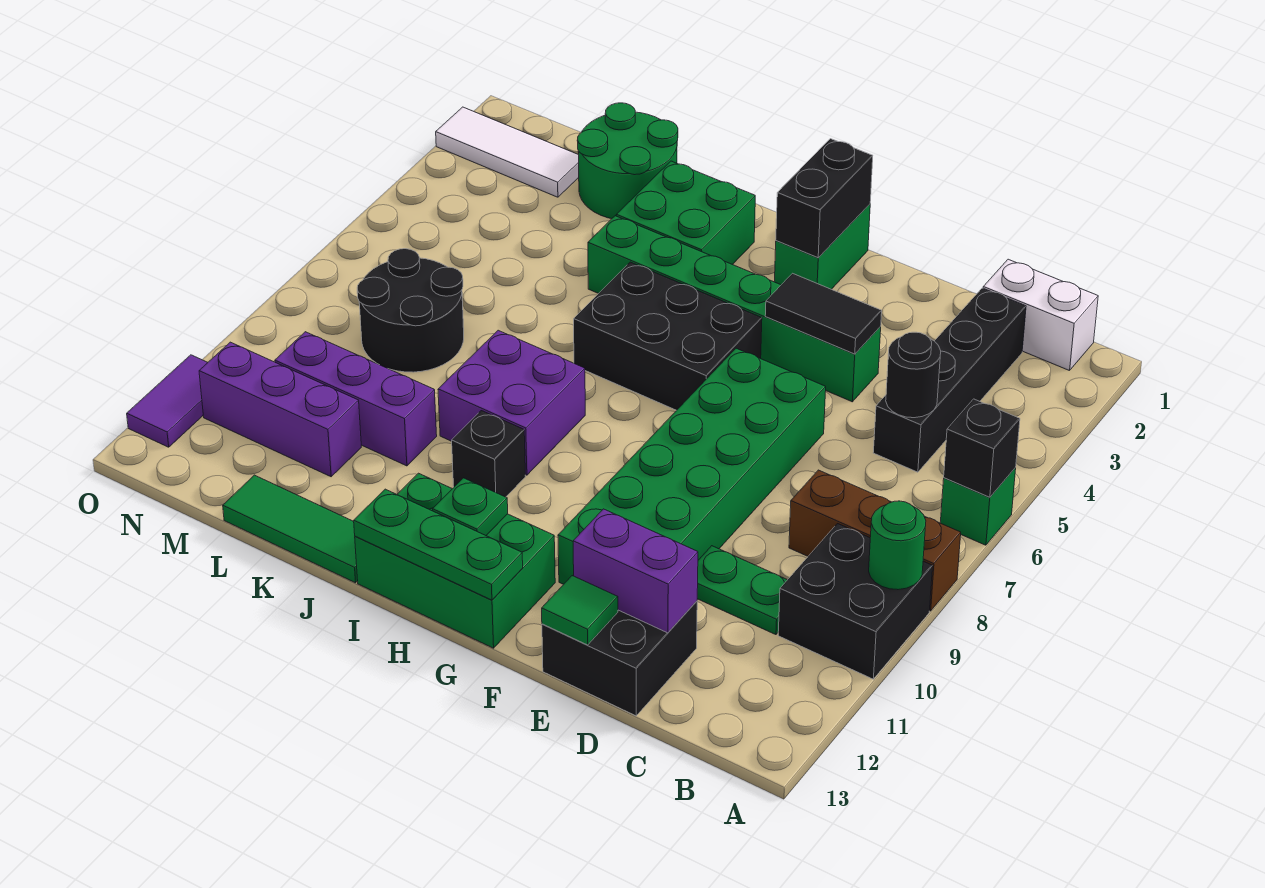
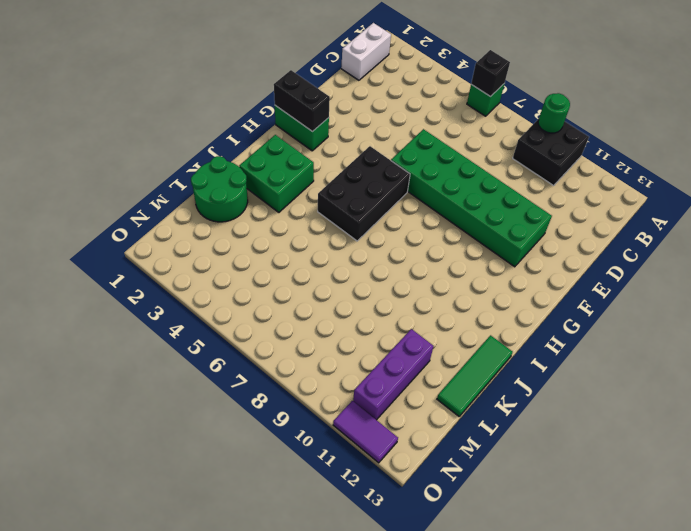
none -> brown brick A8:C8 level 1
none -> black brick C2:C5 level 1
none -> green plate C10:D10 level 1
none -> black brick D12:E13 level 1

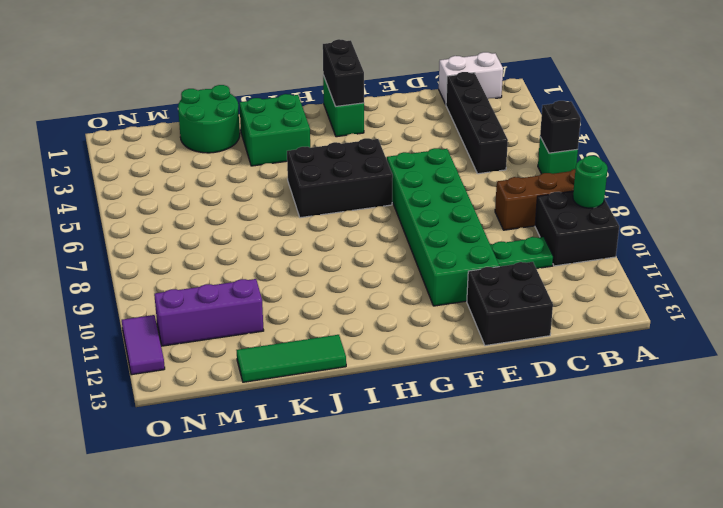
none -> green brick E4:J4 level 1
none -> green brick G12:I13 level 1
none -> purple brick I8:J9 level 1
none -> black brick I10 level 1

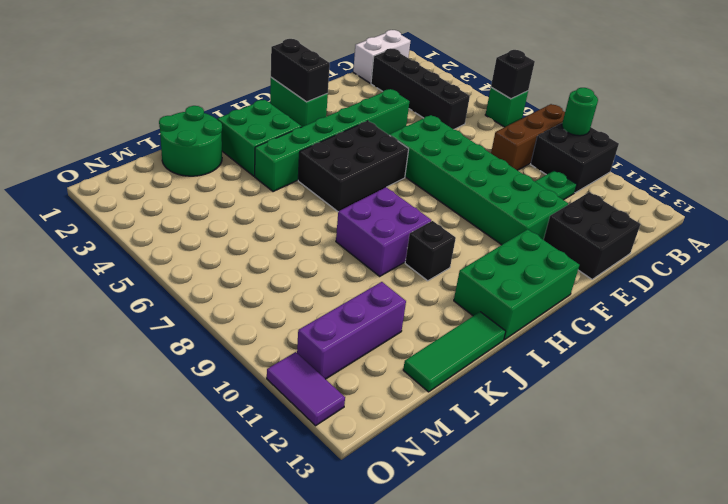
none -> purple brick K10:M10 level 1
none -> black round brick L7:M8 level 1
none -> white tile M2:O2 level 1
none -> black round brick C5 level 2

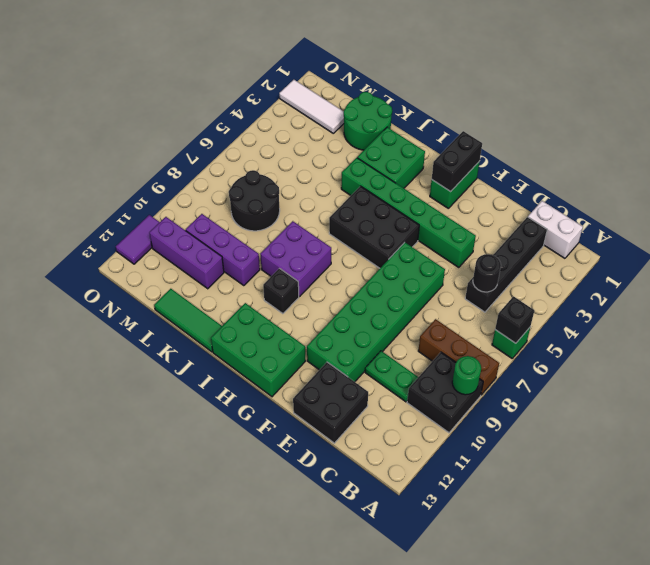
none -> purple brick D12:E12 level 2
none -> black tile E4:F4 level 2
none -> green tile E13 level 2
none -> green plate G13:I13 level 2

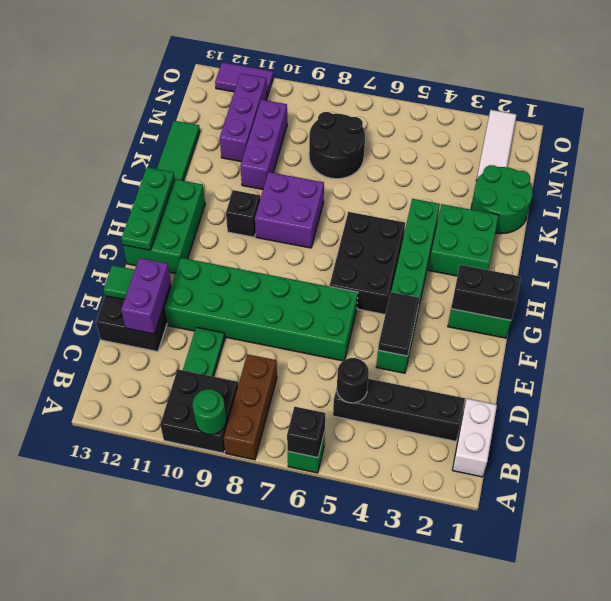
none -> green plate H12 level 2

